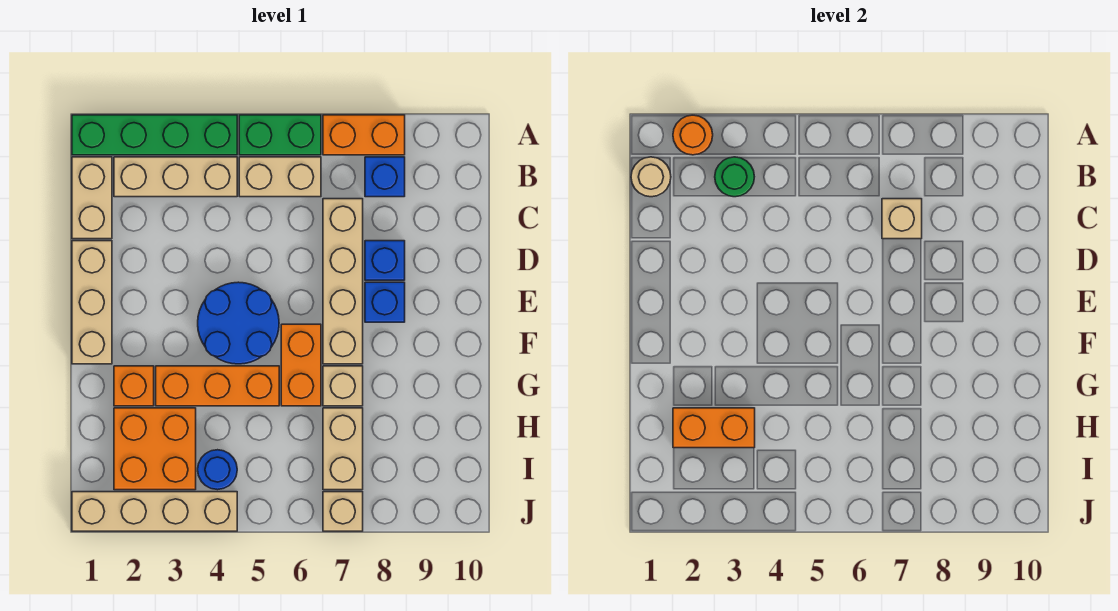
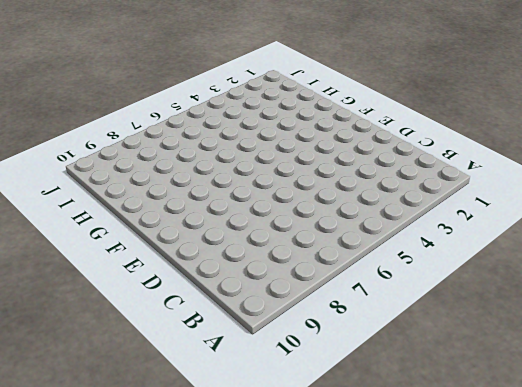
none -> green brick A1:A4 level 1
none -> green brick A5:A6 level 1
none -> orange brick A7:A8 level 1

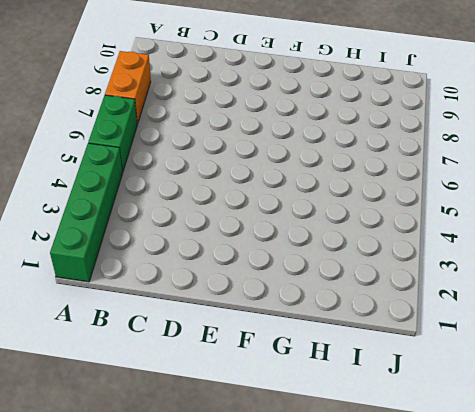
none -> tan brick B1:C1 level 1
none -> tan brick B2:B4 level 1
none -> tan brick B5:B6 level 1

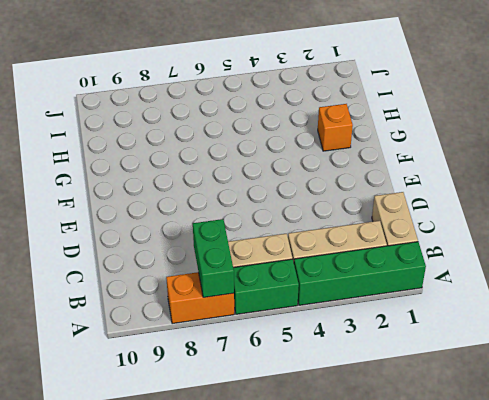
green brick A7:B7 level 2 -> none
none -> blue brick B8 level 1
none -> tan brick C7:F7 level 1
none -> tan brick D1:F1 level 1

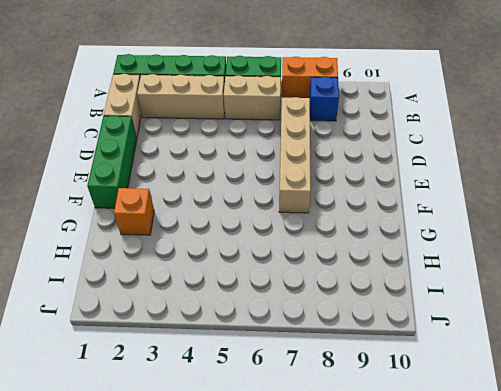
green brick D1:F1 level 1 -> tan brick D1:F1 level 1
none -> blue brick D8 level 1
none -> blue round brick E4:F5 level 1
none -> blue brick E8 level 1

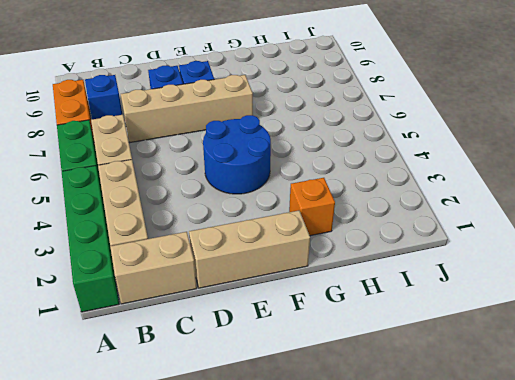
none -> orange brick F6:G6 level 1
none -> orange brick G3:G5 level 1
none -> tan brick G7 level 1

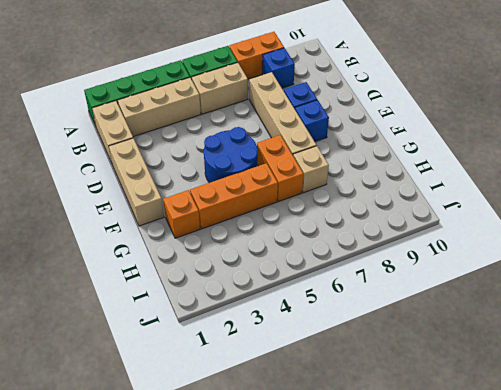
none -> orange brick H2:I3 level 1
none -> tan brick H7:I7 level 1
none -> blue round brick I4 level 1

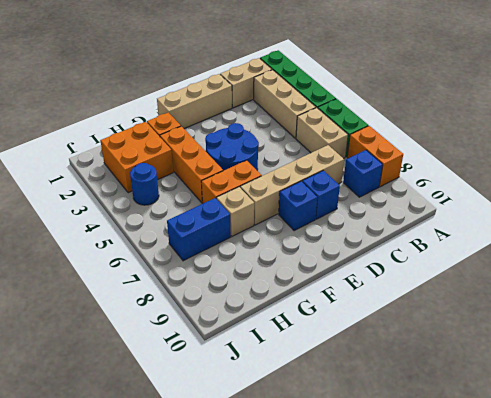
blue brick H7:I7 level 1 -> tan brick H7:I7 level 1
none -> tan brick J1:J4 level 1
none -> tan brick J7 level 1
none -> orange round brick A2 level 2

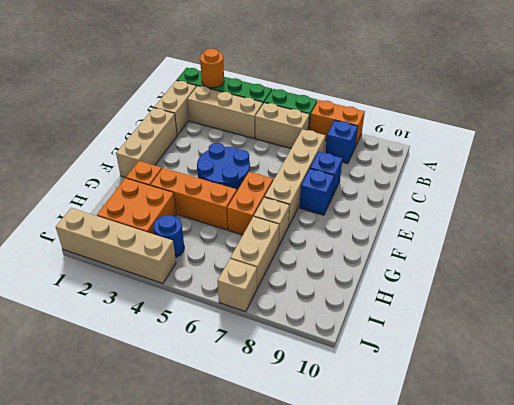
none -> tan round brick B1 level 2
none -> green round brick B3 level 2
none -> tan brick C7 level 2

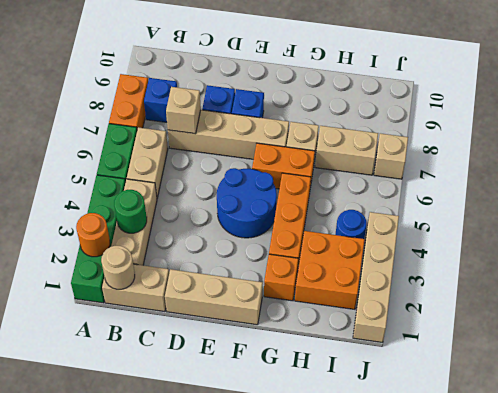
none -> orange brick H2:H3 level 2

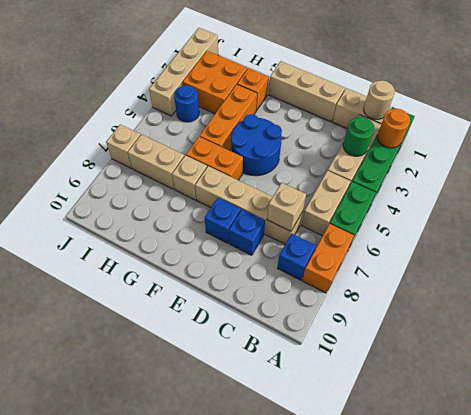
none -> orange brick H2:H3 level 2

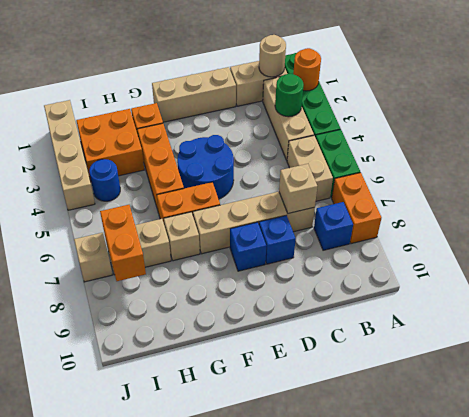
orange brick I7:I8 level 2 -> orange brick H2:H3 level 2

